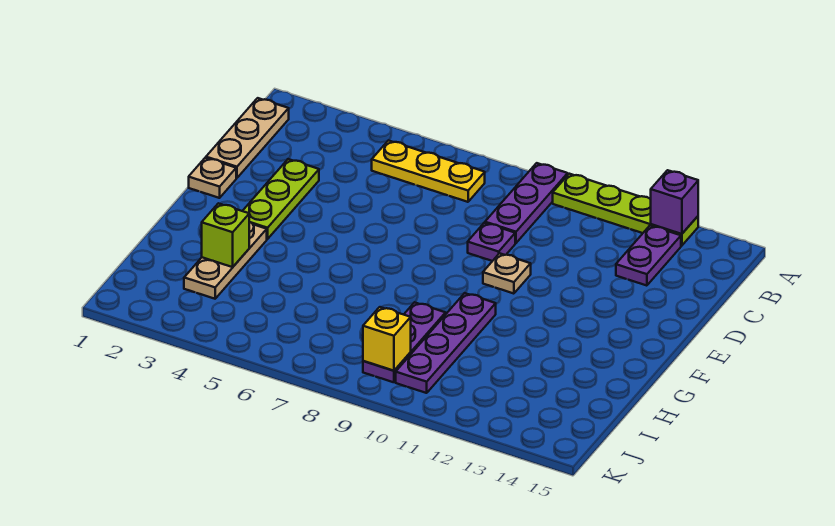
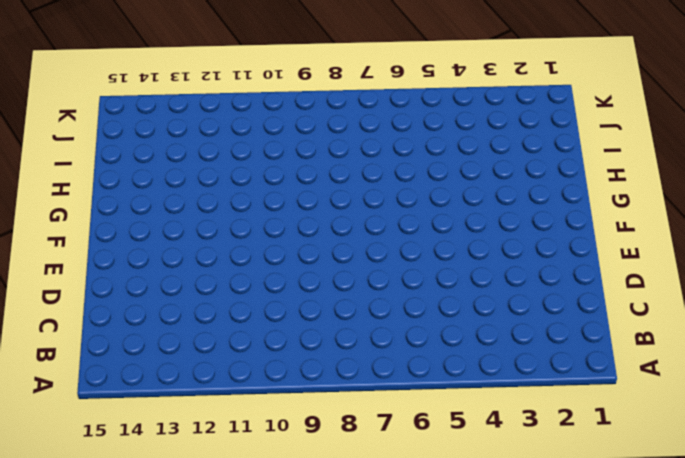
none -> purple plate A9:C9 level 1
none -> lime plate A10:A13 level 1
none -> tan plate B1:D1 level 1

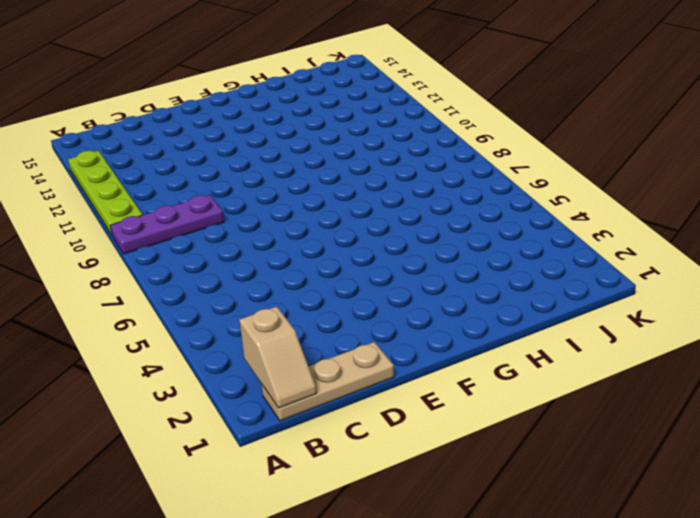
tan slope B1:B2 level 2 top 2 -> none
none -> yellow plate B5:B7 level 1
none -> purple plate B13:C13 level 1
none -> lime plate D3:F3 level 1

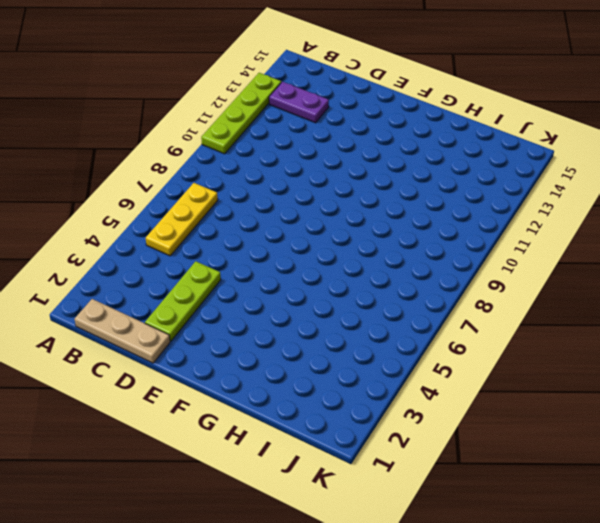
lime plate D2:D4 level 1 -> lime plate D3:F3 level 1
none -> purple plate A9:C9 level 1
none -> purple plate D9 level 1
none -> tan plate E1 level 1

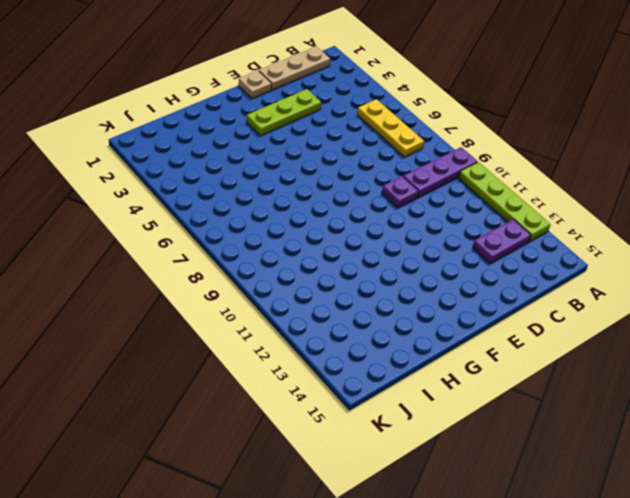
none -> tan plate E10 level 1
none -> tan plate G3:I3 level 1
none -> purple plate G10:J10 level 1

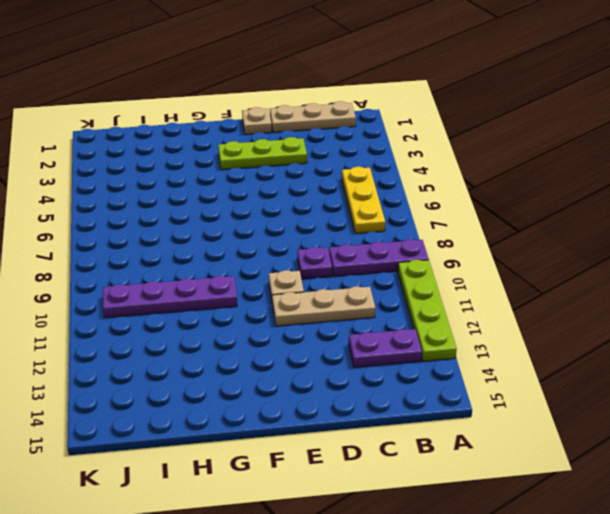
tan plate C11:E11 level 1 -> tan plate G3:I3 level 1
none -> purple plate H9:J9 level 1
none -> purple brick A13 level 2
none -> lime brick H3 level 2

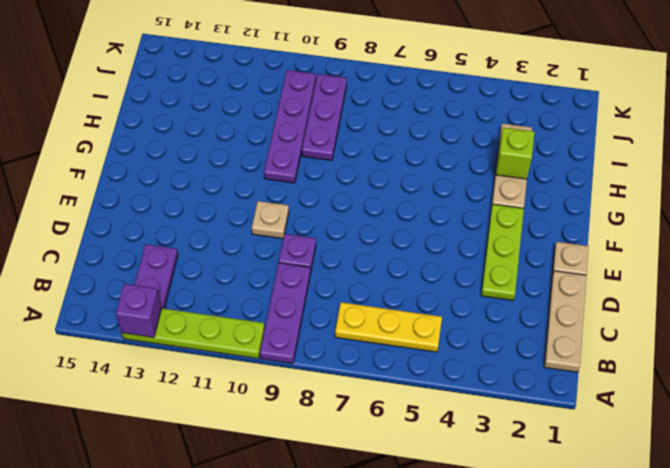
none -> yellow brick J9 level 2

